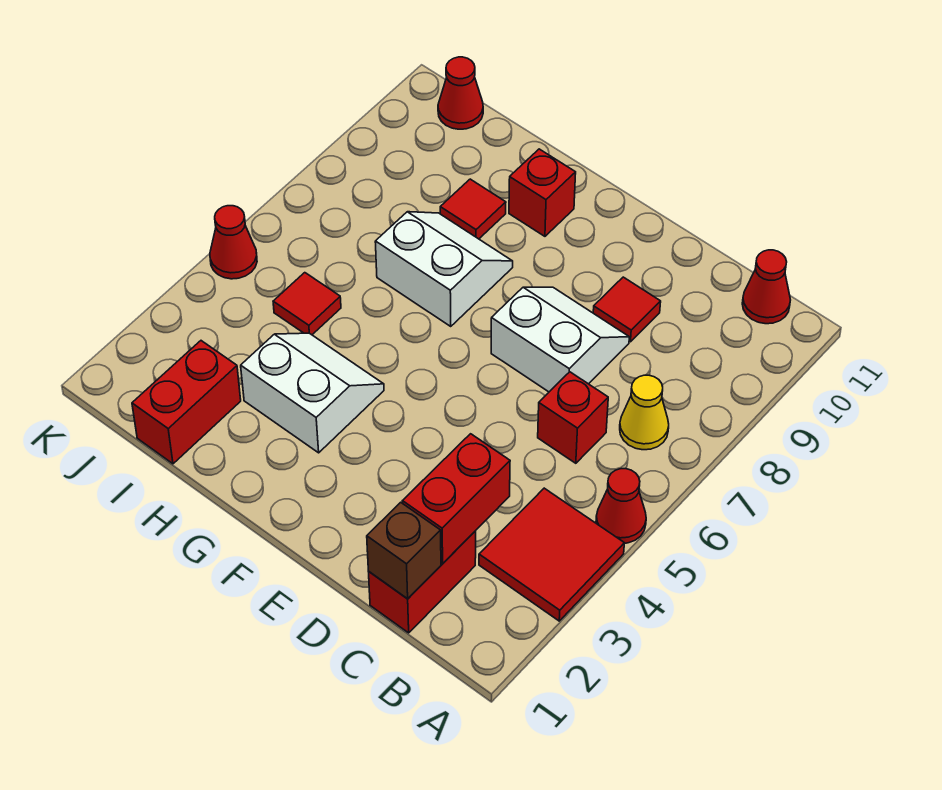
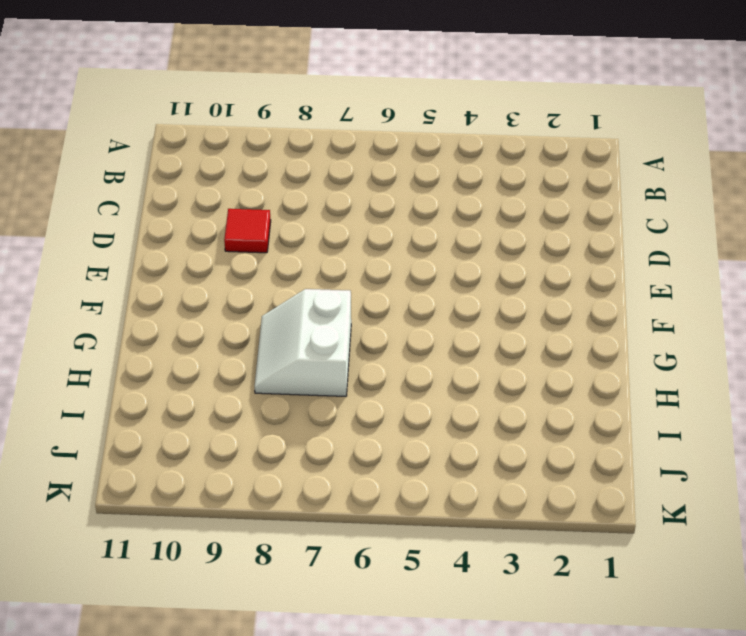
none -> red tile A3:B4 level 1
none -> red cone A5 level 1
none -> yellow cone B7 level 1

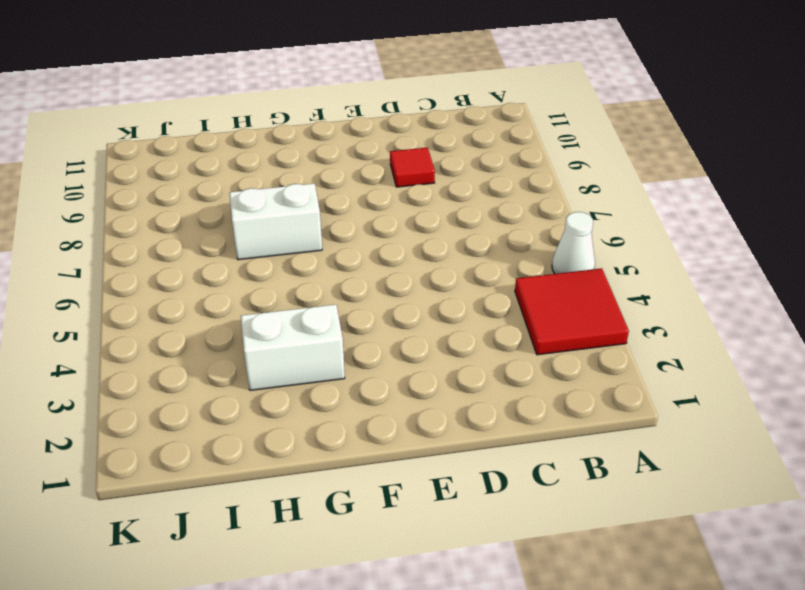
white cone A5 level 1 -> red cone A5 level 1
none -> yellow cone B7 level 1
none -> red cone B11 level 1
none -> red brick C1:C2 level 1

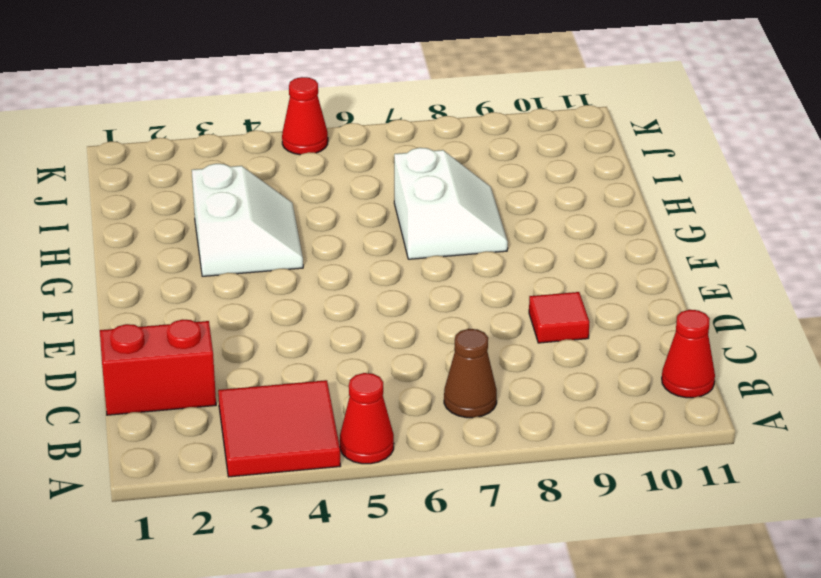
brown cone B7 level 1 -> yellow cone B7 level 1
none -> red brick C6 level 1
none -> white slope D7:E8 level 1 top 7
none -> red brick G10 level 1

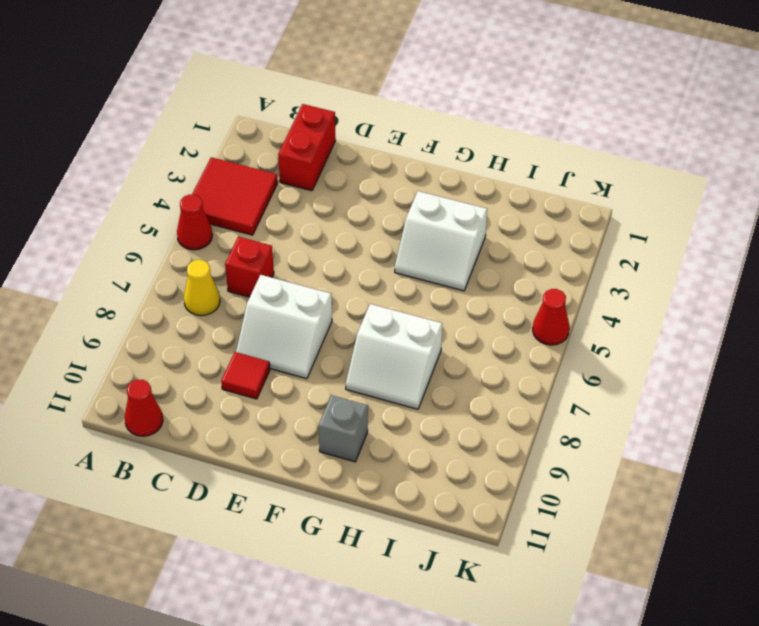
grey brick G10 level 1 -> red brick G10 level 1
none -> red tile H9 level 1
none -> red brick I1:I2 level 1
none -> red tile I5 level 1

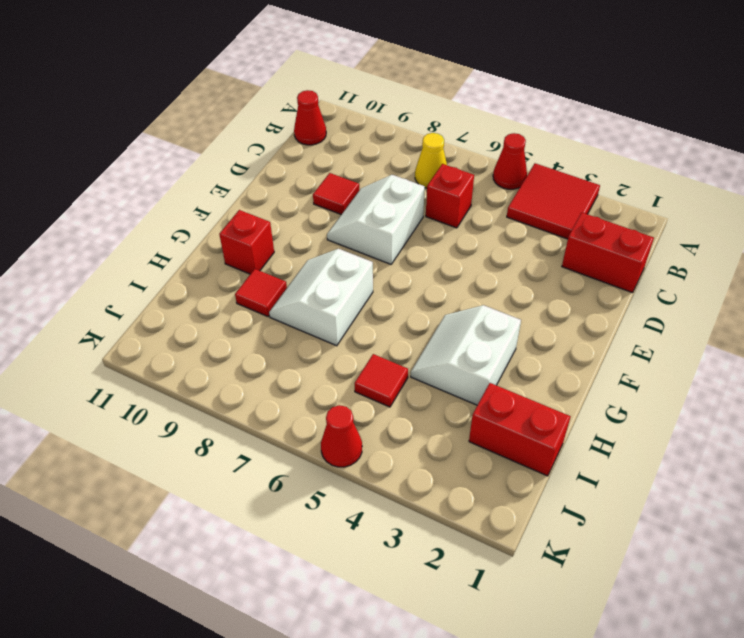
none -> red cone J11 level 1
none -> brown brick C1 level 2
none -> red brick C2:C3 level 2

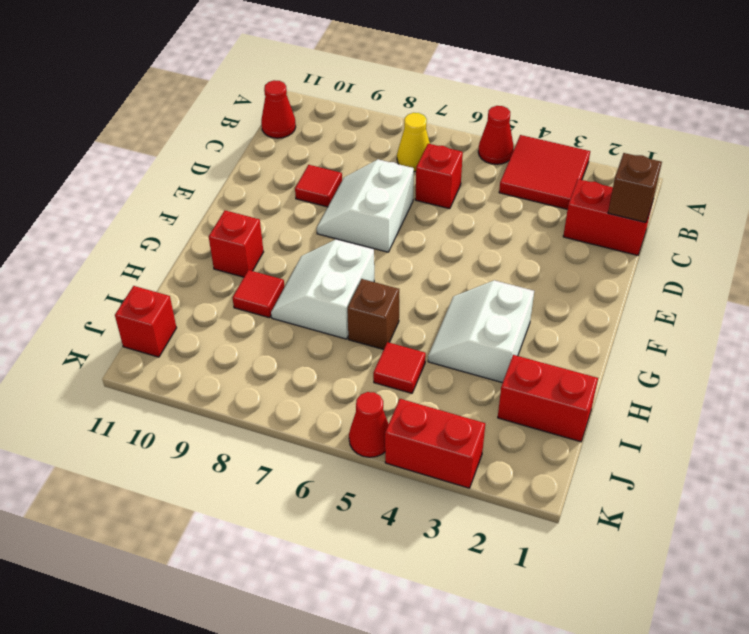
brown brick H6 level 1 -> none
red brick J11 level 1 -> red cone J11 level 1
red brick K3:K4 level 1 -> red brick C2:C3 level 2

